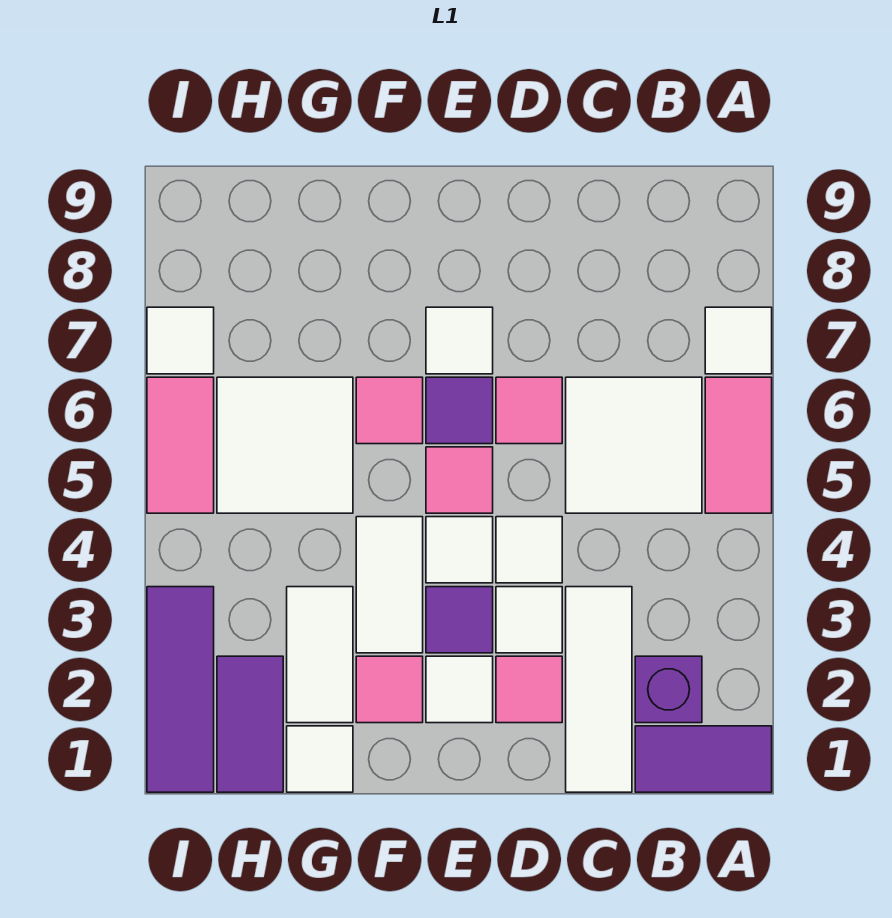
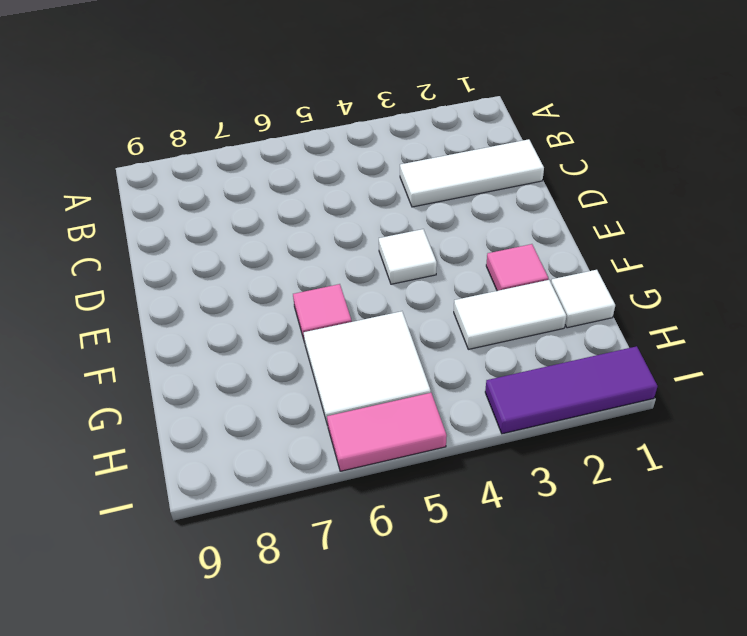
none -> purple tile A1:B1 level 1
none -> pink tile A5:A6 level 1
none -> white tile A7 level 1

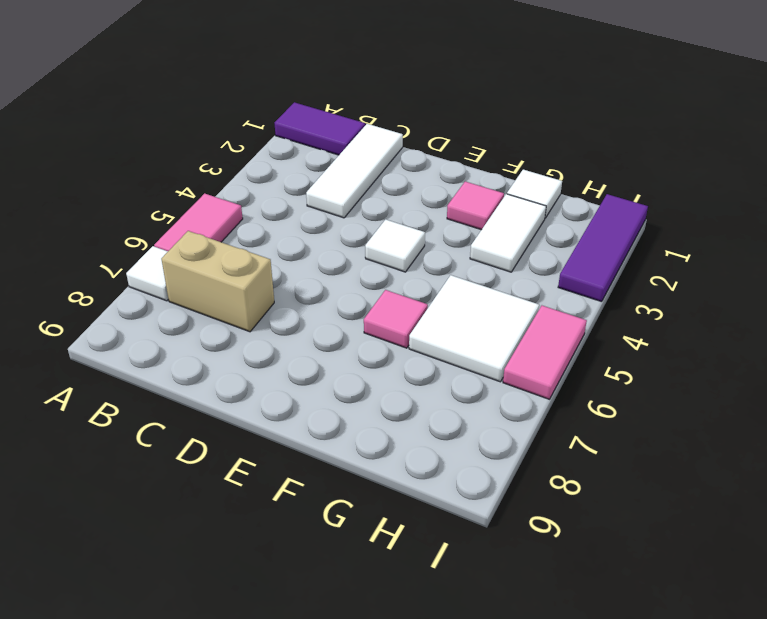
tan brick B7:C7 level 1 -> none
none -> purple brick B2 level 1
none -> white tile B5:C6 level 1
none -> pink tile D2 level 1

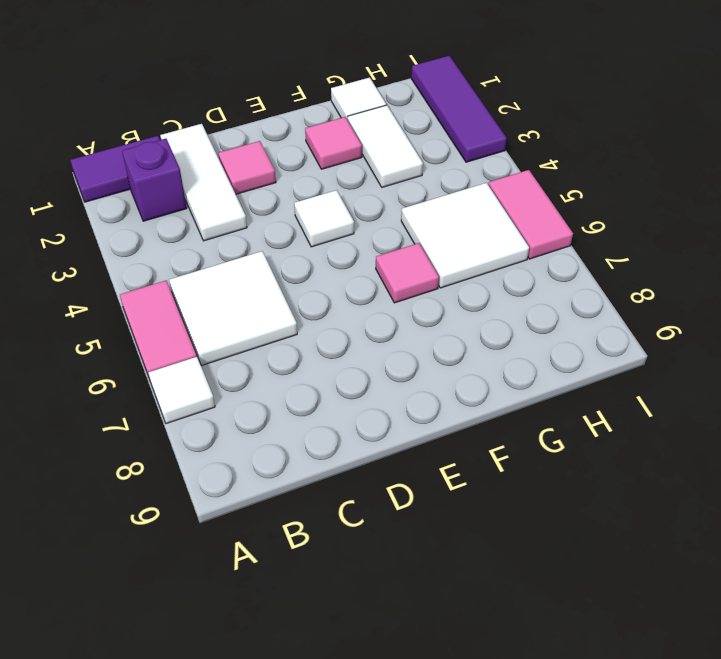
none -> white tile D3 level 1
none -> white tile D4 level 1
none -> pink tile D6 level 1

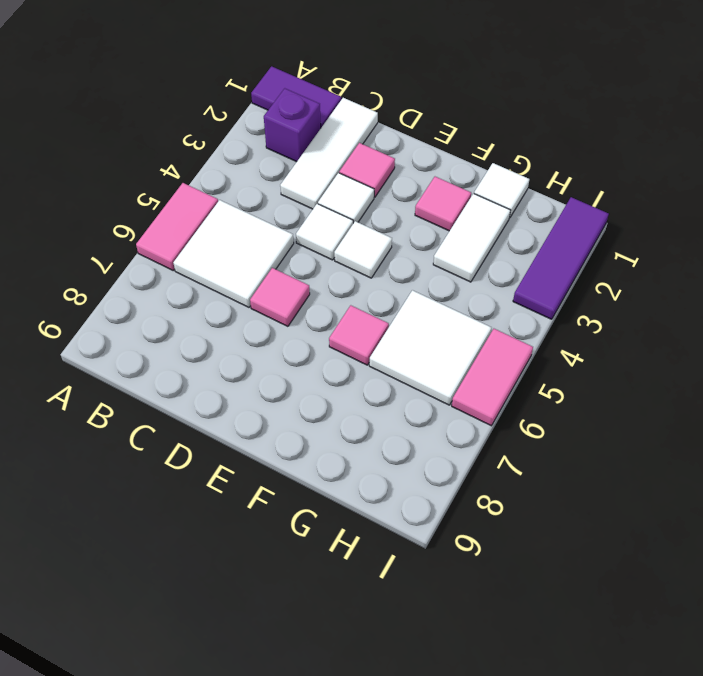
none -> white tile A7 level 1
none -> white tile E2 level 1
none -> purple tile E3 level 1

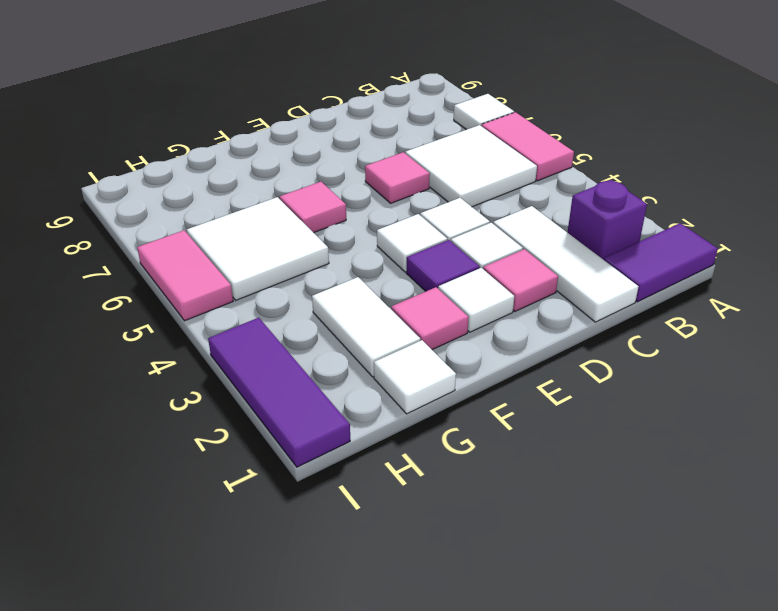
none -> pink tile E5 level 1
none -> purple tile E6 level 1
none -> white tile E7 level 1

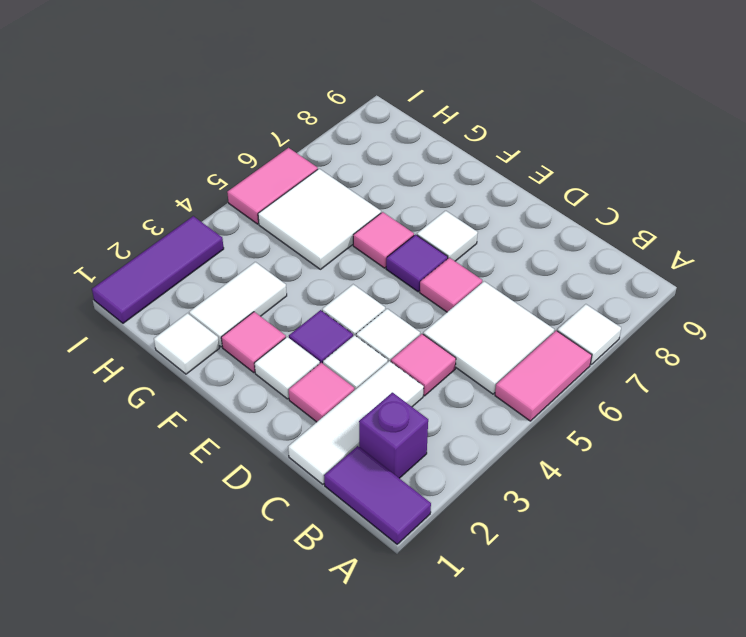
pink tile C4 level 1 -> pink tile E5 level 1
none -> white tile F3:F4 level 1
none -> purple tile H1:H2 level 1
none -> white tile I7 level 1

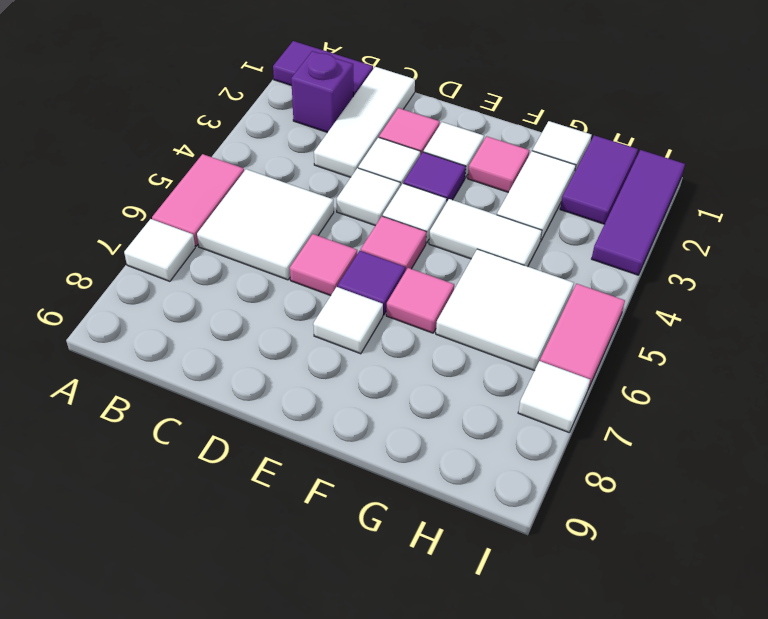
white tile F4:G4 level 1 -> white tile F3:F4 level 1

